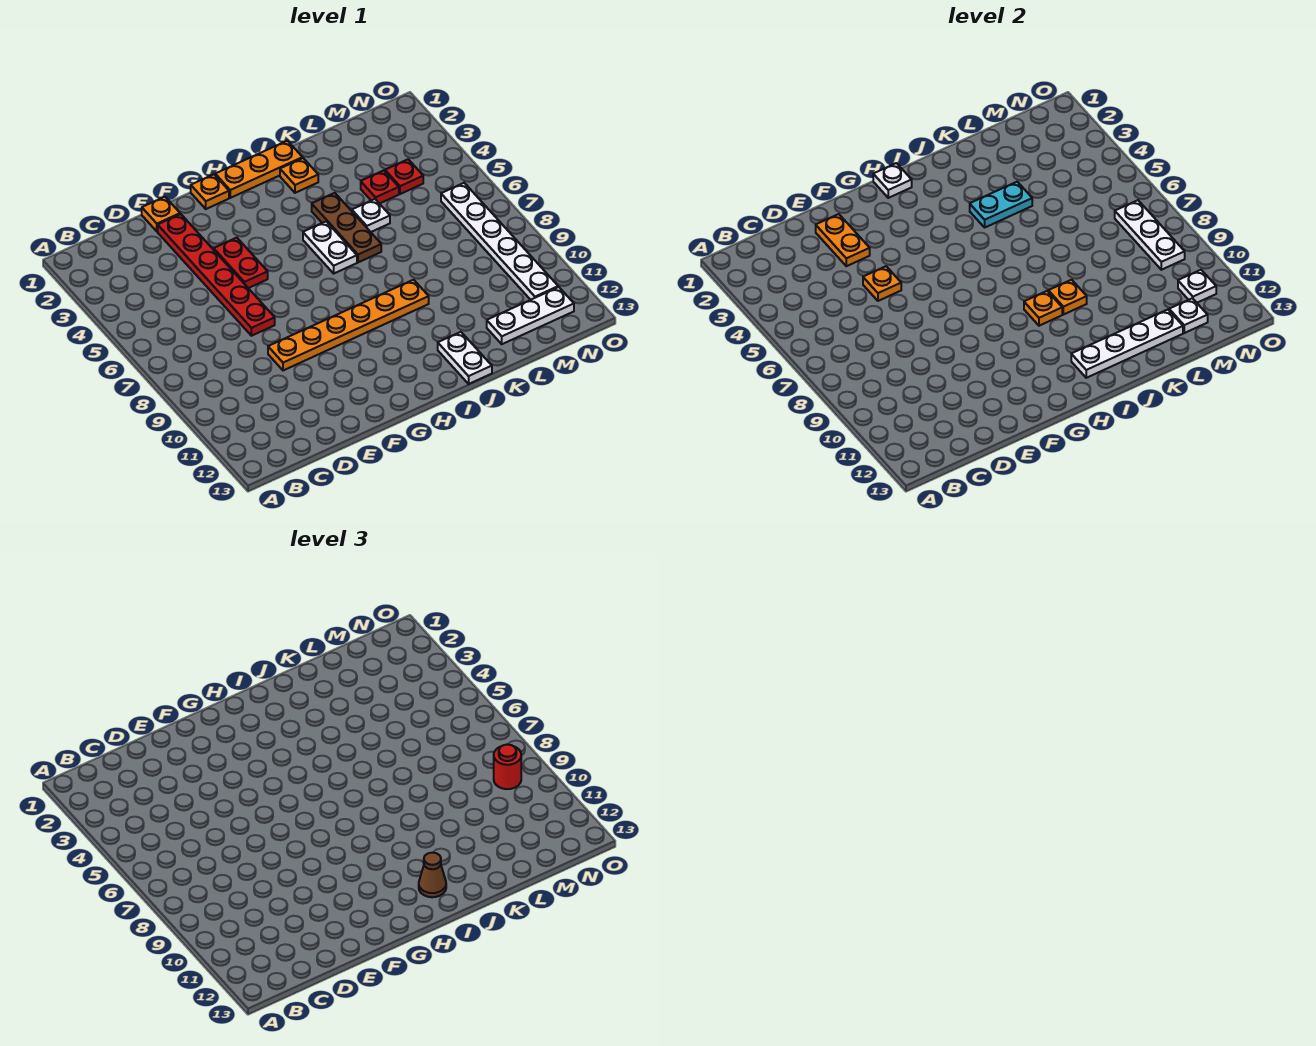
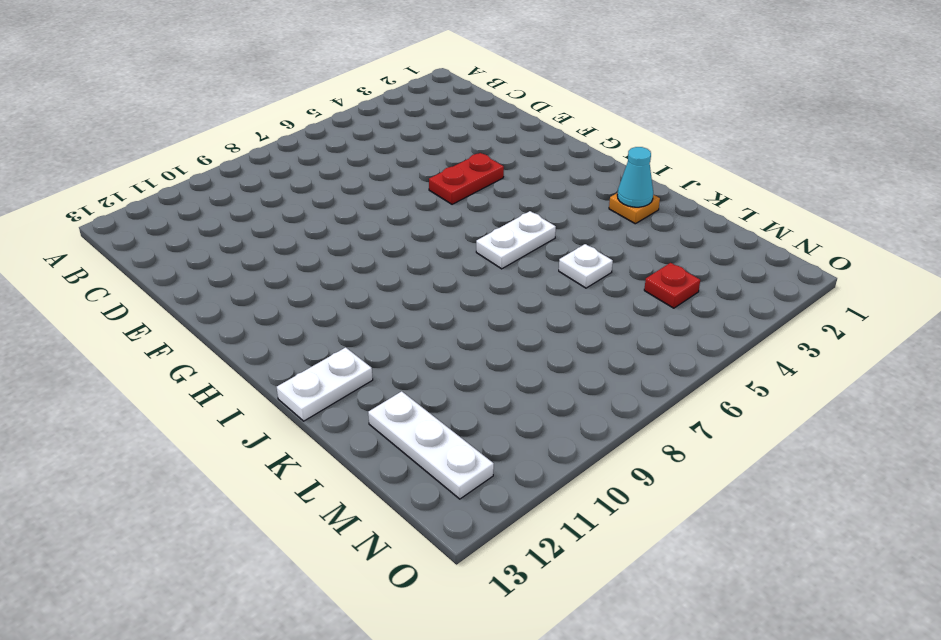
cyan cone J2 level 2 -> none
none -> orange plate E1 level 1
none -> red plate E2:E7 level 1
none -> orange plate E9:J9 level 1

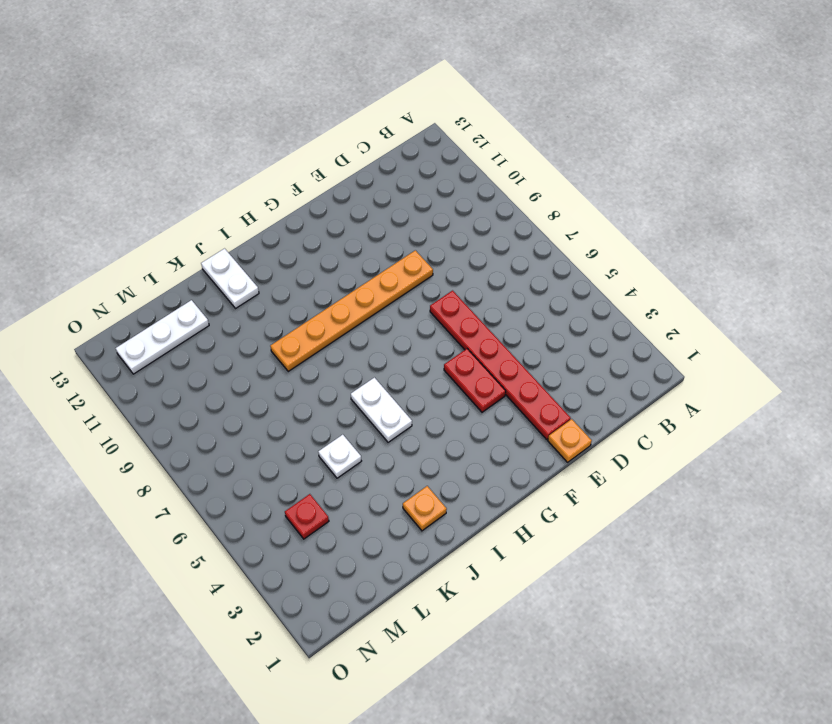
none -> orange plate G1 level 1
none -> orange plate H1:J1 level 1
none -> brown plate J4:J6 level 1

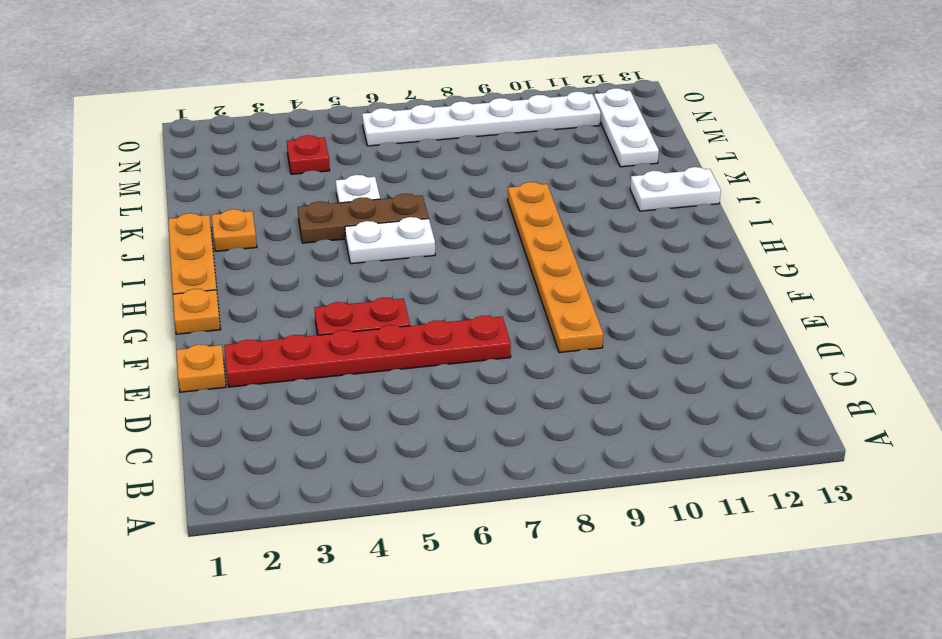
none -> red plate L4 level 1
none -> orange plate E2:E3 level 2
none -> orange plate E5 level 2

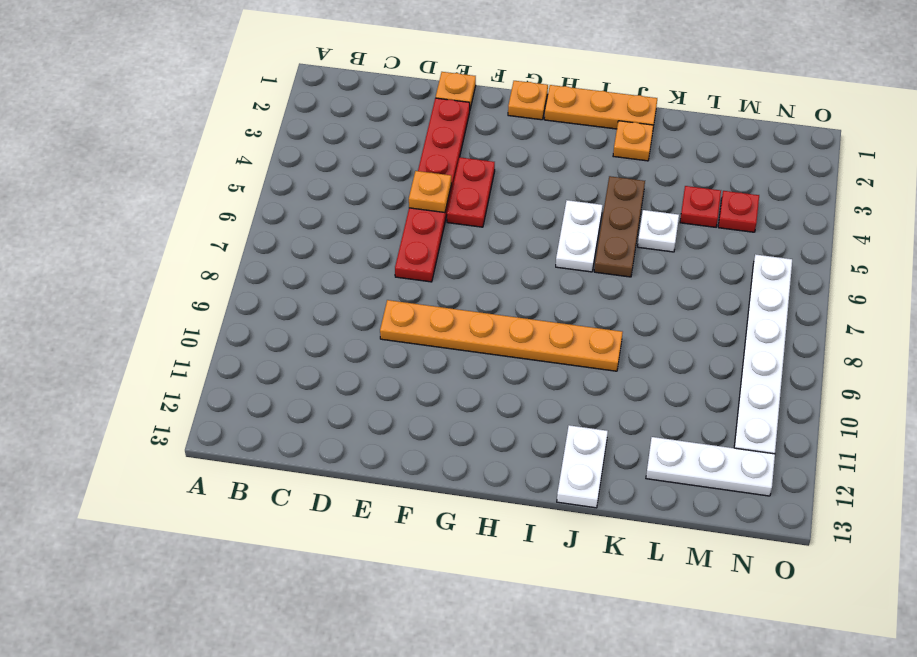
none -> orange plate E2:E3 level 2
none -> white plate H1 level 2
none -> orange plate I9 level 2

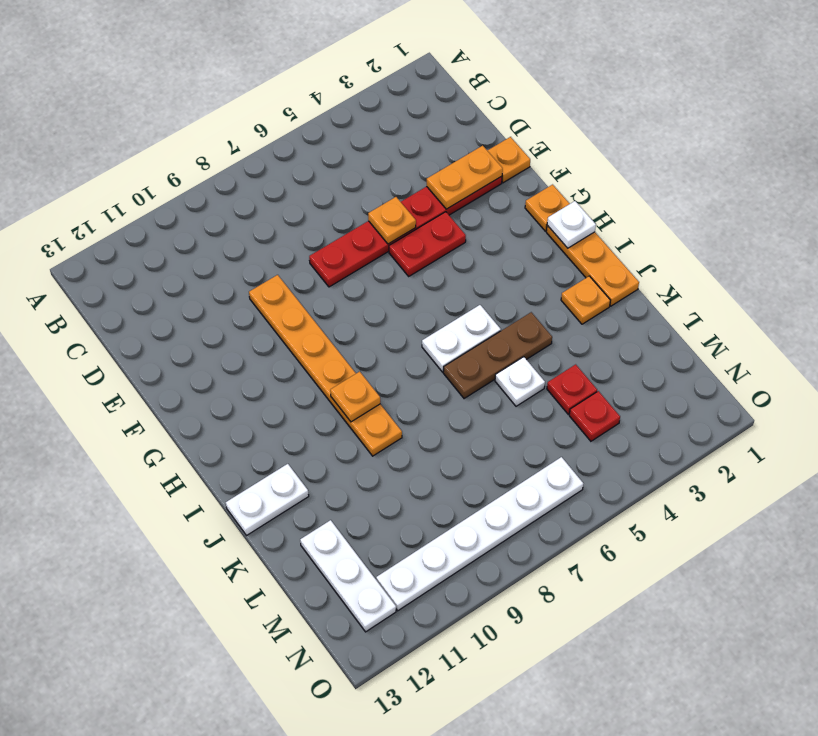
none -> white plate I12:L12 level 2
none -> cyan plate J4:K4 level 2
none -> orange plate J9 level 2

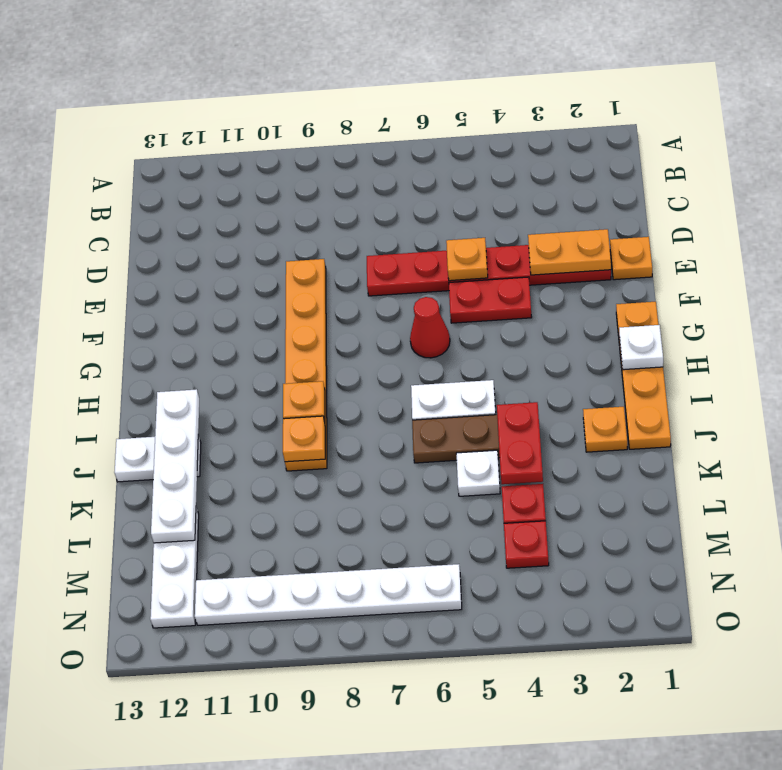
red cone G6 level 1 -> none
red plate J4:K4 level 2 -> cyan plate J4:K4 level 2
none -> white plate M12 level 2
none -> white plate N7:N9 level 2
none -> white plate N11 level 2

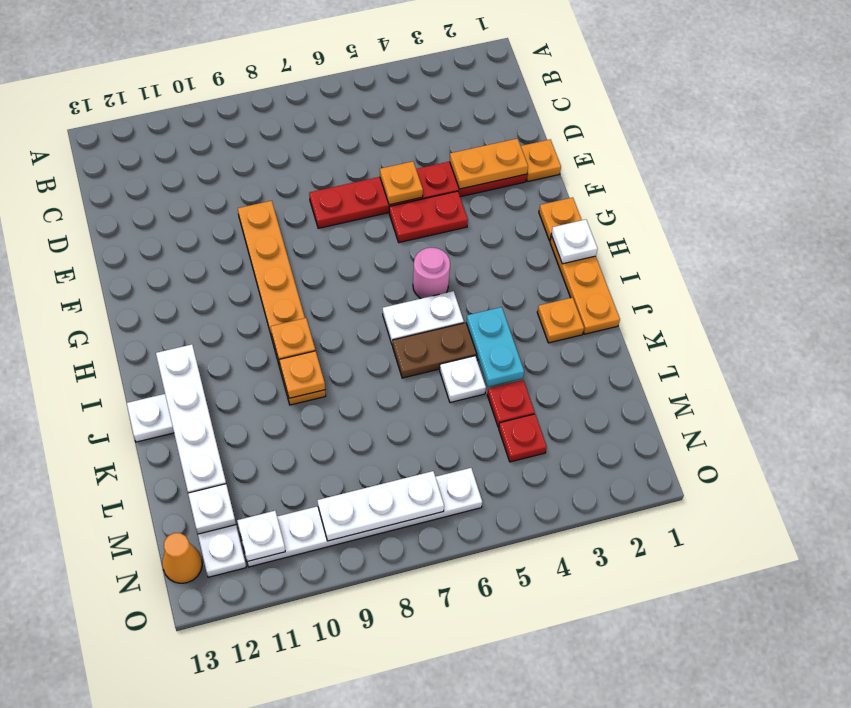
pink round brick H5 level 1 -> none
orange cone N13 level 1 -> none
none -> brown cone I12 level 3
none -> red round brick N9 level 3

